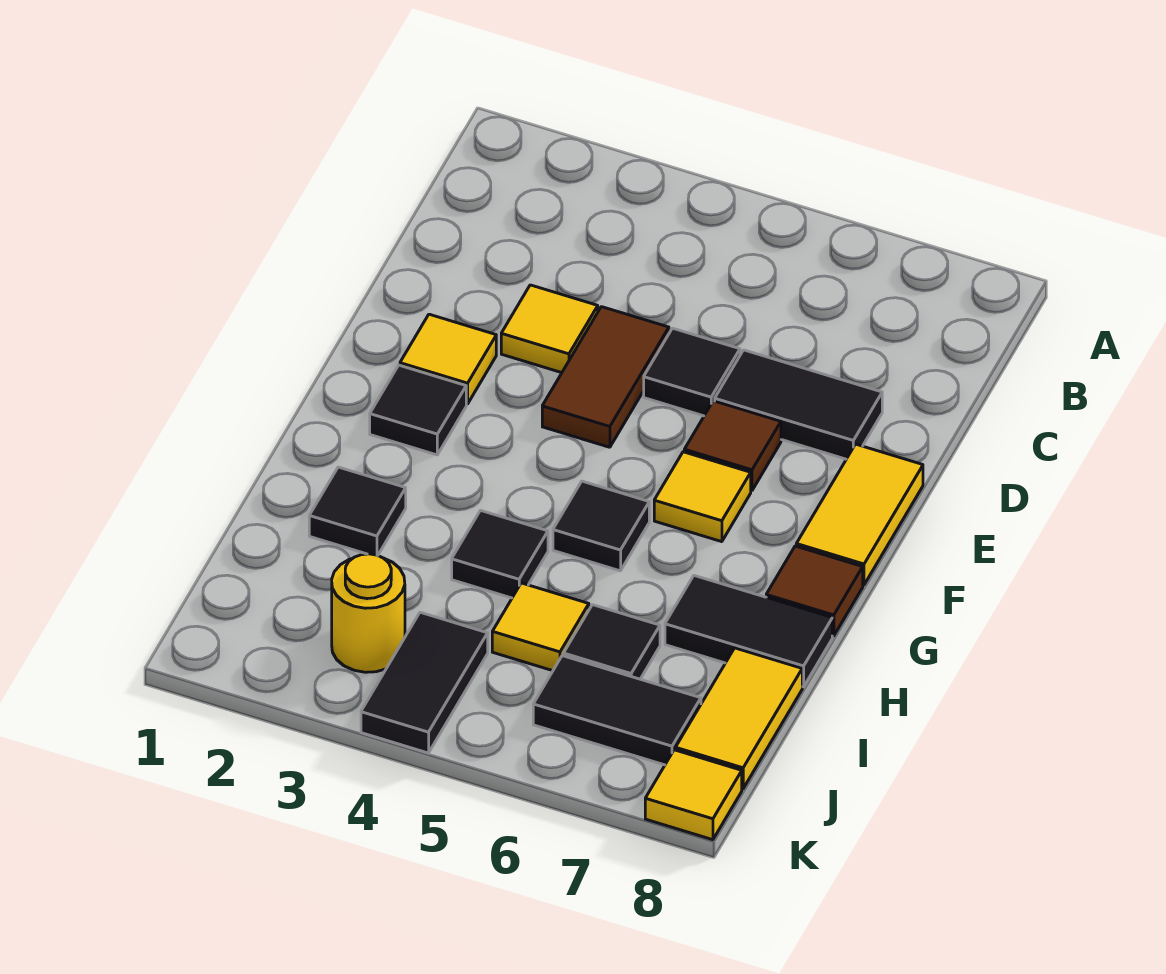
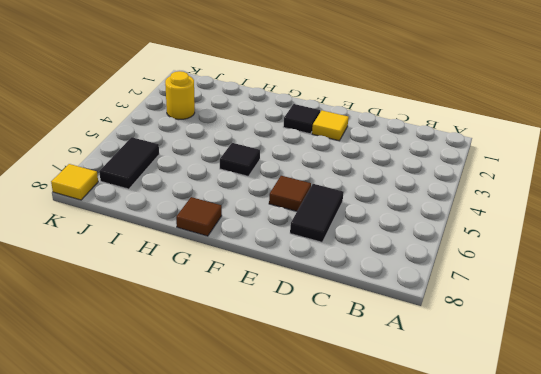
none -> yellow tile D3 level 1
none -> brown tile D4:E4 level 1
none -> black tile D5 level 1

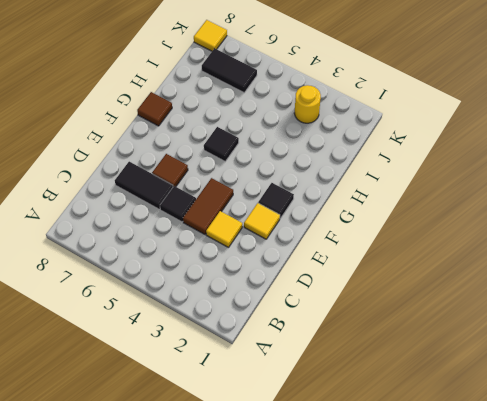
none -> yellow tile E8:F8 level 1
none -> yellow tile F6 level 1
none -> black tile H2 level 1

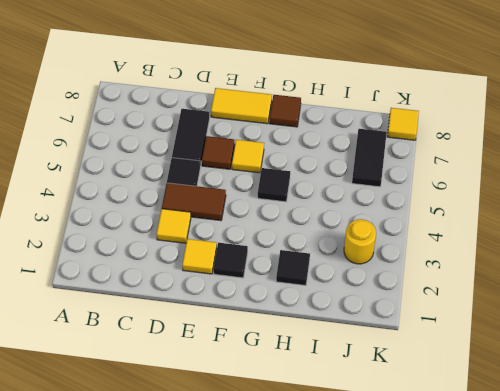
none -> black tile H4 level 1
none -> black tile H7:H8 level 1
none -> yellow tile I5 level 1

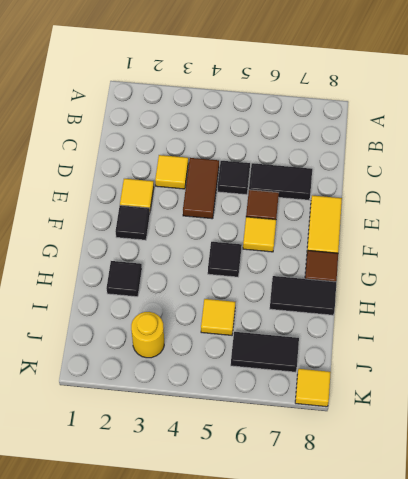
none -> black tile H4 level 1
none -> black tile I6 level 1
none -> yellow tile I8:J8 level 1

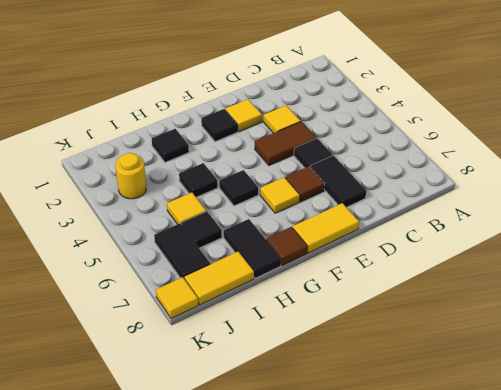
none -> black tile J4:K4 level 1

